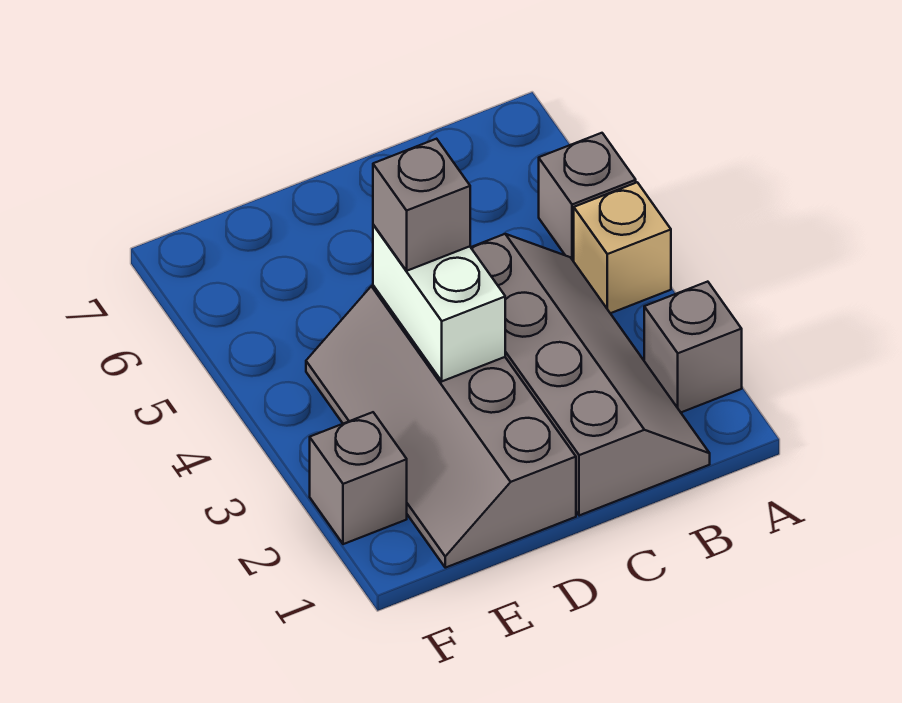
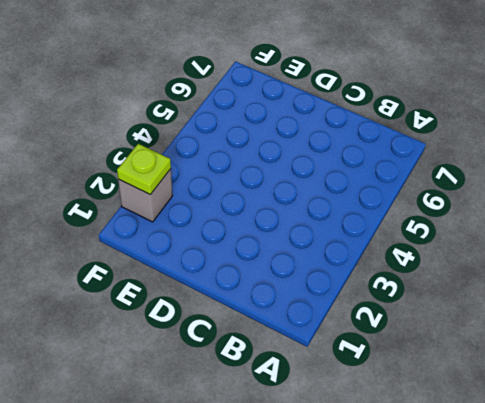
lime plate F2 level 2 -> none
none -> grey brick A2 level 1
none -> tan brick A4 level 1

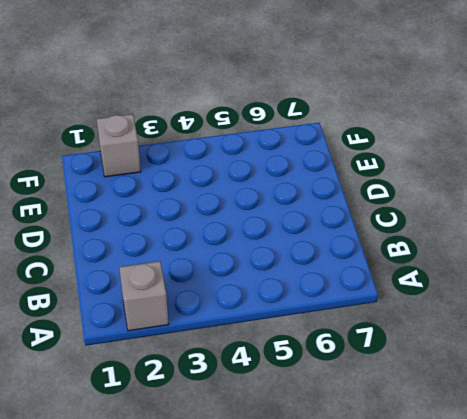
none -> tan brick A4 level 1
none -> grey brick A5 level 1

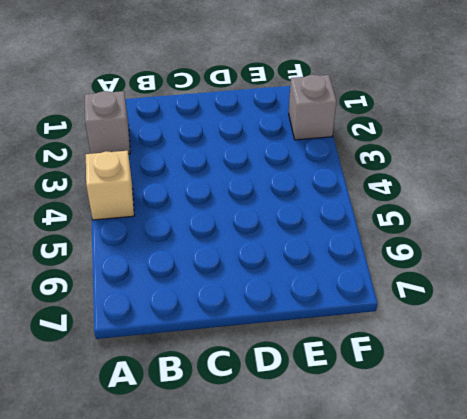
none -> grey brick A5 level 1
none -> grey slope B1:C4 level 1 top C

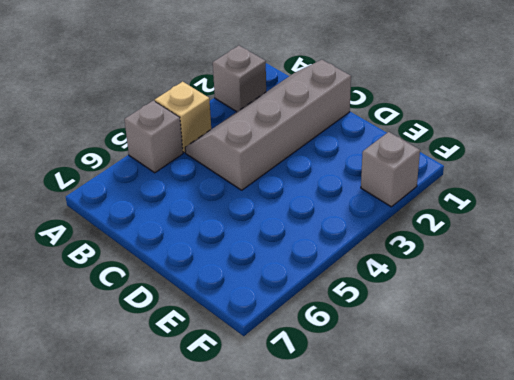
none -> grey slope D1:E4 level 1 top D
none -> white brick D3:D4 level 2

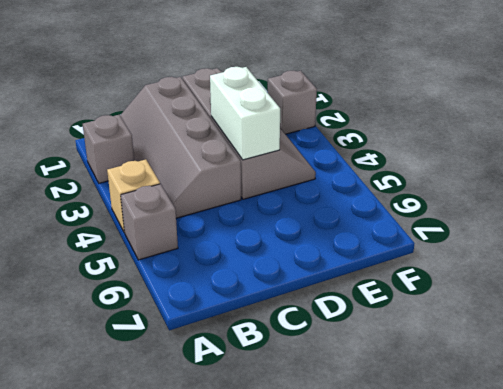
none -> grey brick D4 level 3

